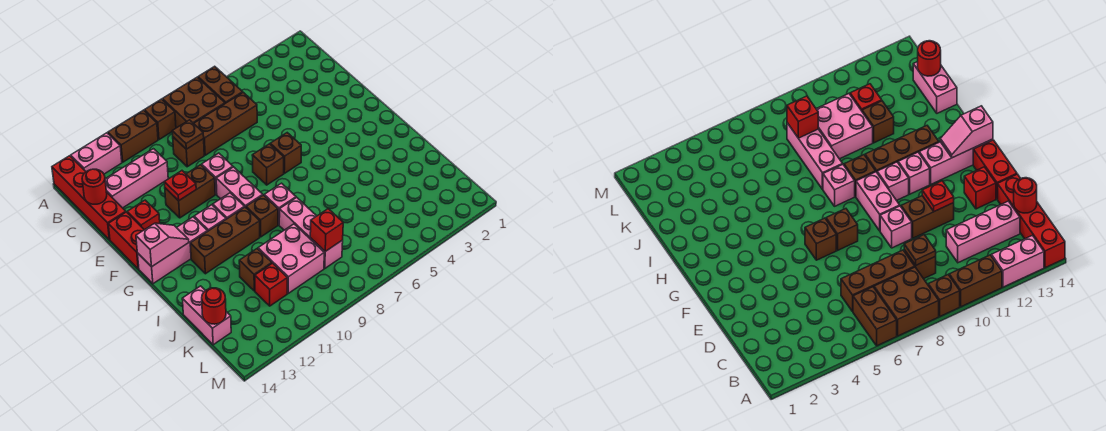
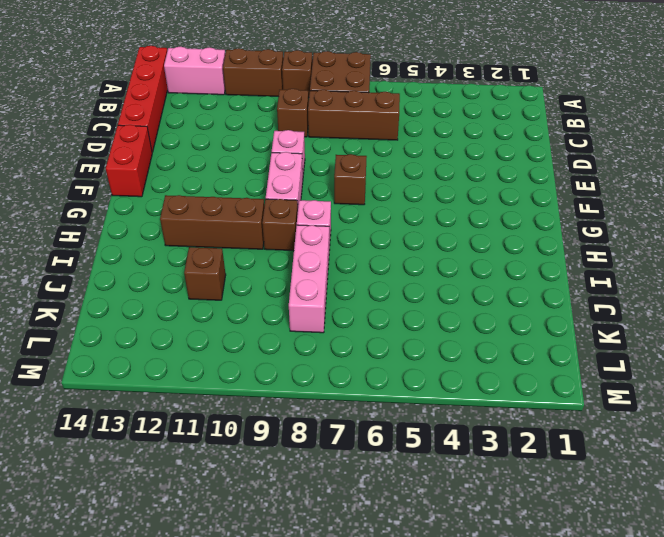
none -> brown brick A6:B6 level 1
none -> pink brick C11:C13 level 1
none -> brown brick E10:E11 level 1
none -> red brick E13 level 1

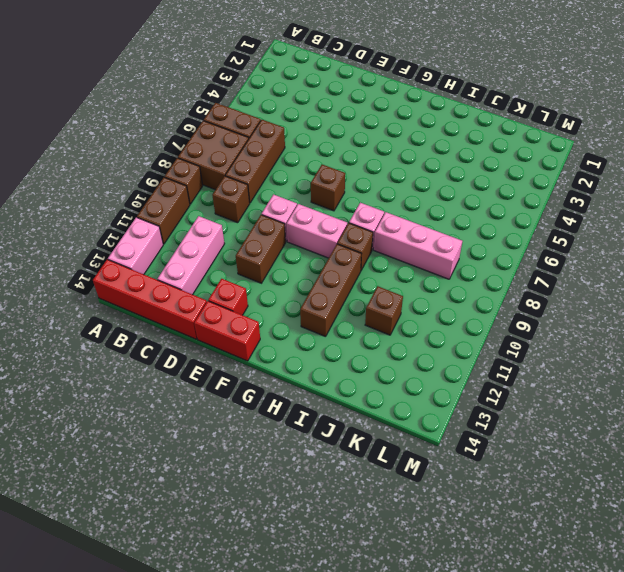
none -> brown brick F6 level 1
none -> pink brick G10 level 1
none -> pink brick G11 level 1
none -> pink brick G12:G14 level 1

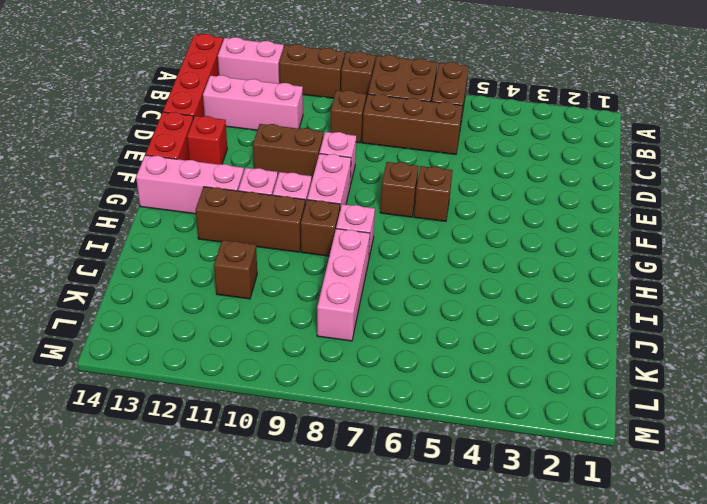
none -> pink brick J9:K10 level 1
none -> pink brick J14:K14 level 1
none -> red brick K11 level 1
none -> brown plate C9 level 2

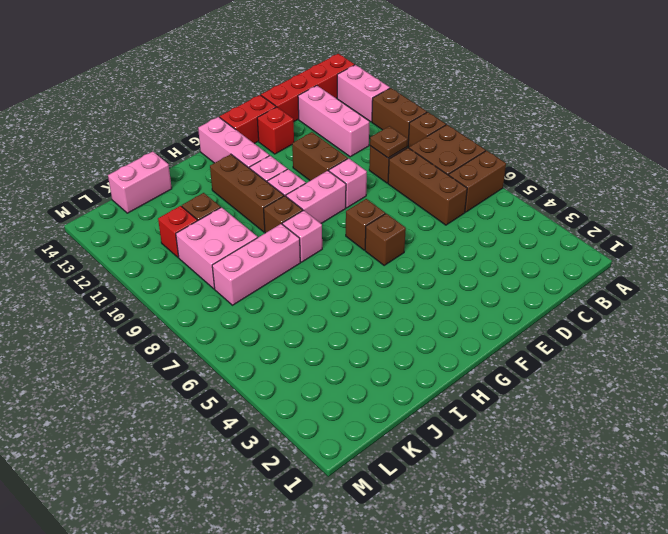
none -> red round brick C14 level 2
none -> red plate E11 level 2
none -> pink slope G13:G14 level 2 top 14
none -> red brick K8 level 2

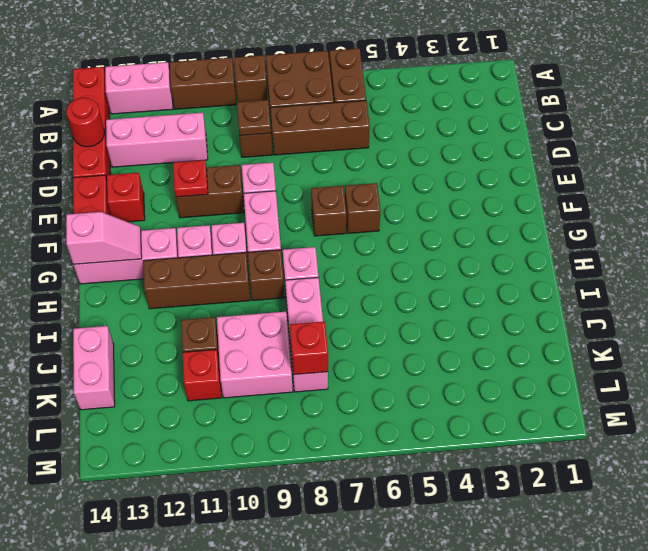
none -> red round brick K14 level 2

